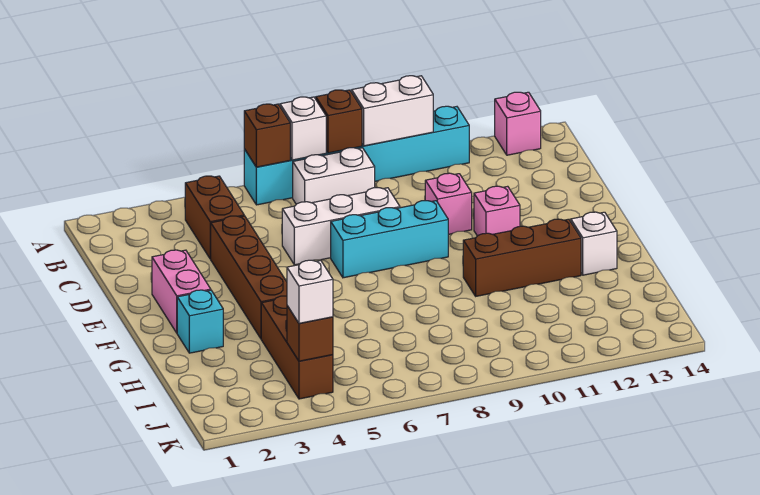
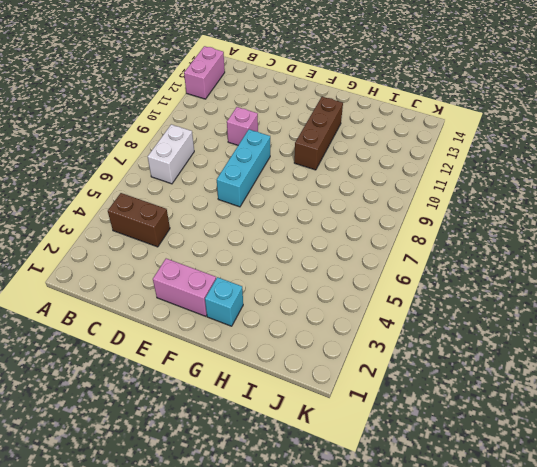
pink brick A12:A13 level 1 -> pink brick A13 level 1
none -> cyan brick A6:A11 level 1
none -> brown brick D4:G4 level 1
none -> white brick D6:D8 level 1

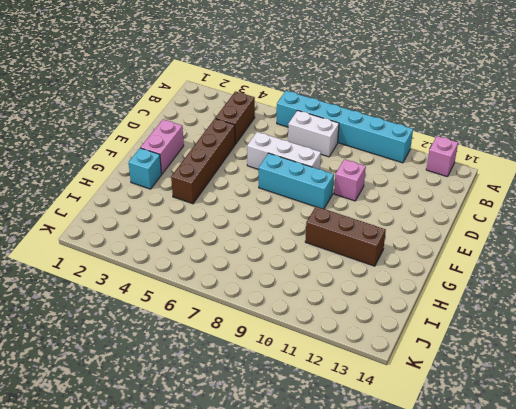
none -> pink brick E11 level 1
none -> white brick G13 level 1
none -> brown brick H4:J4 level 1

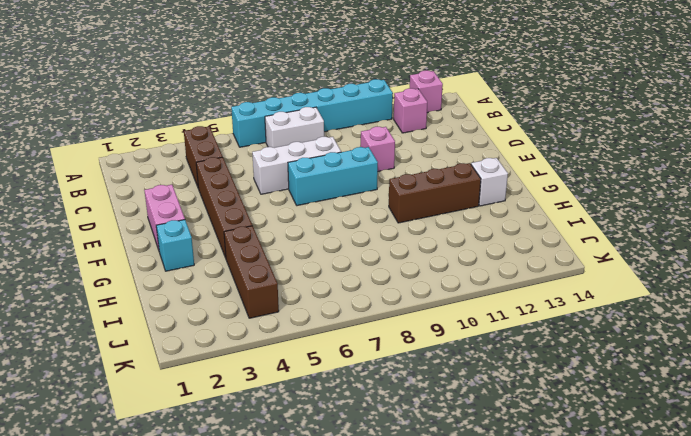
pink brick B12 level 1 -> pink brick E11 level 1
none -> brown brick A6 level 2
none -> white brick A7 level 2
none -> brown brick A8 level 2

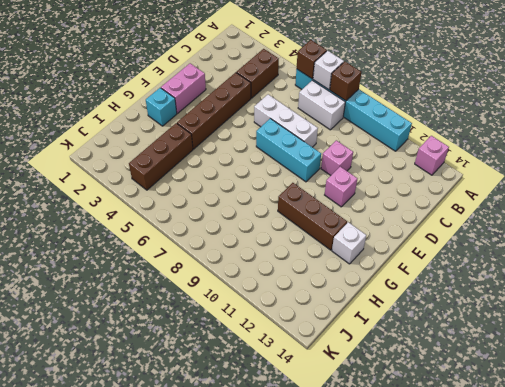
none -> white brick A9:A10 level 2
none -> brown brick J4 level 2
none -> white brick J4 level 3

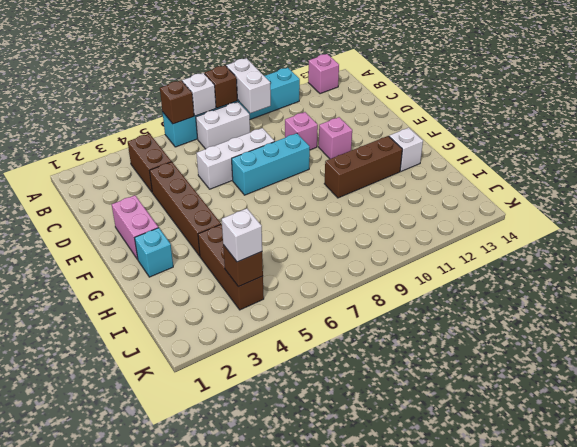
white brick A9:B9 level 2 -> white brick A9:A10 level 2

